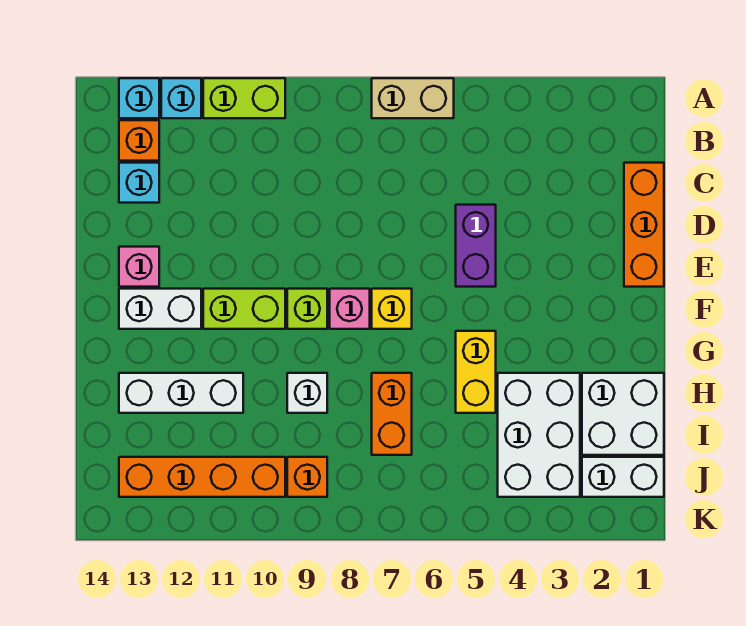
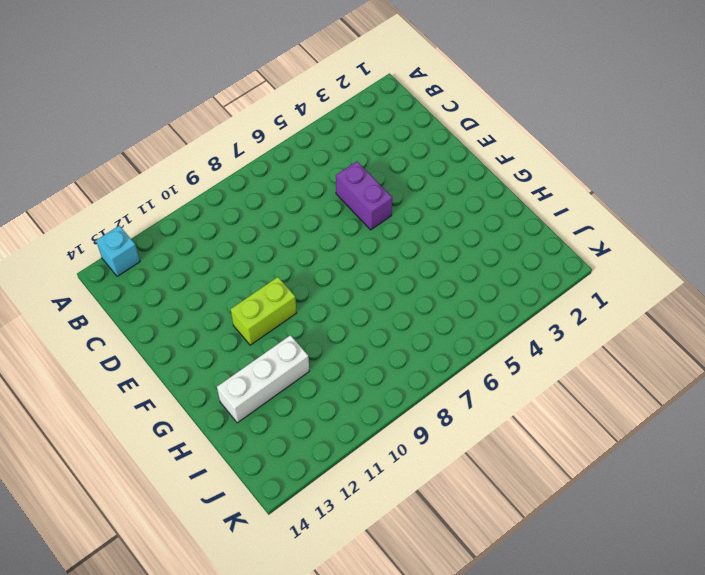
none -> tan brick A6:A7 level 1
none -> lime brick A10:A11 level 1
none -> cyan brick A12 level 1

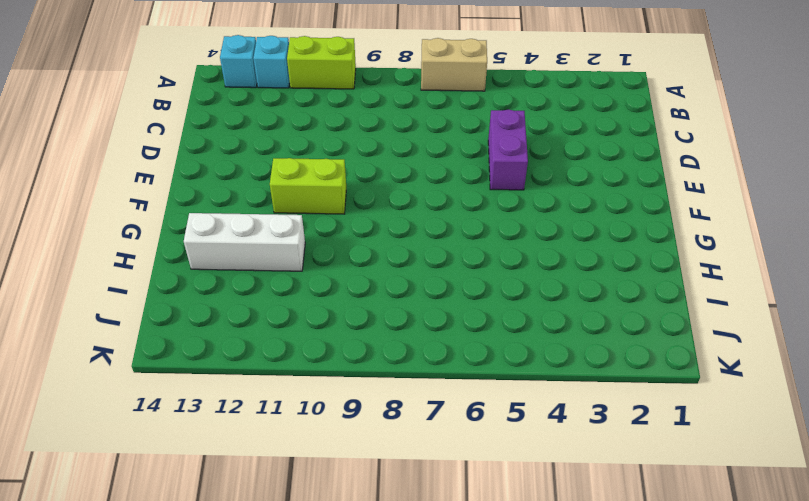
none -> orange brick B13 level 1
none -> orange brick C1:E1 level 1
none -> cyan brick C13 level 1

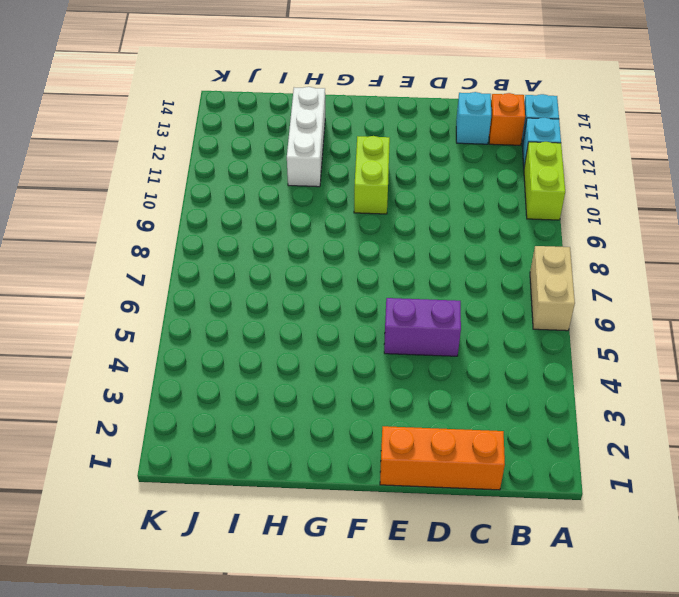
none -> pink brick E13 level 1
none -> yellow brick F7 level 1
none -> pink brick F8 level 1

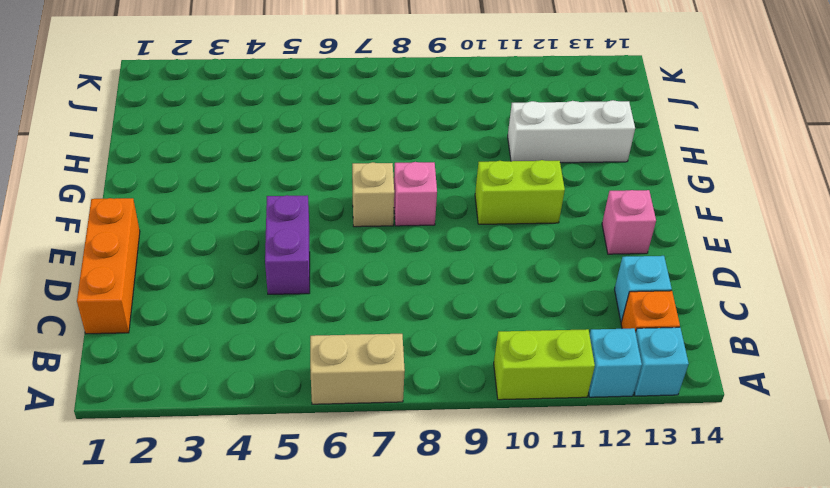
tan brick F7 level 1 -> yellow brick F7 level 1
none -> lime brick F9 level 1
none -> white brick F12:F13 level 1
none -> yellow brick G5:H5 level 1

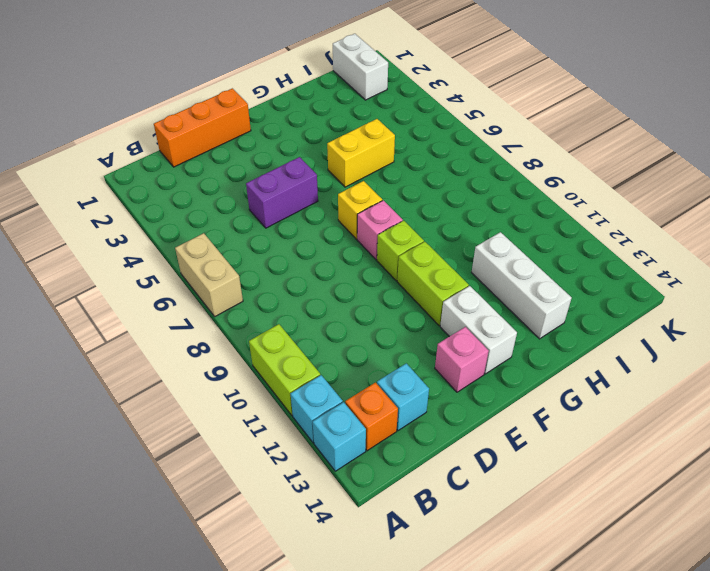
none -> white brick H1:I2 level 1
none -> white brick H3:J4 level 1
none -> orange brick H7:I7 level 1

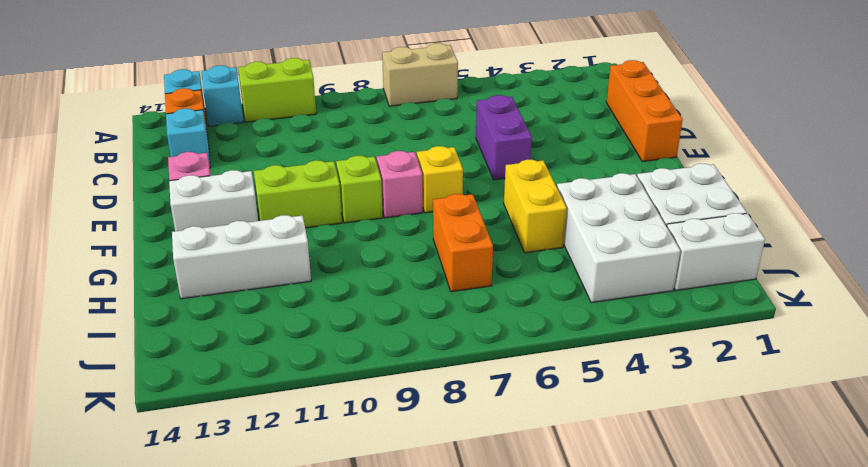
none -> white brick H9 level 1
none -> orange brick J9 level 1
none -> orange brick J10:J13 level 1

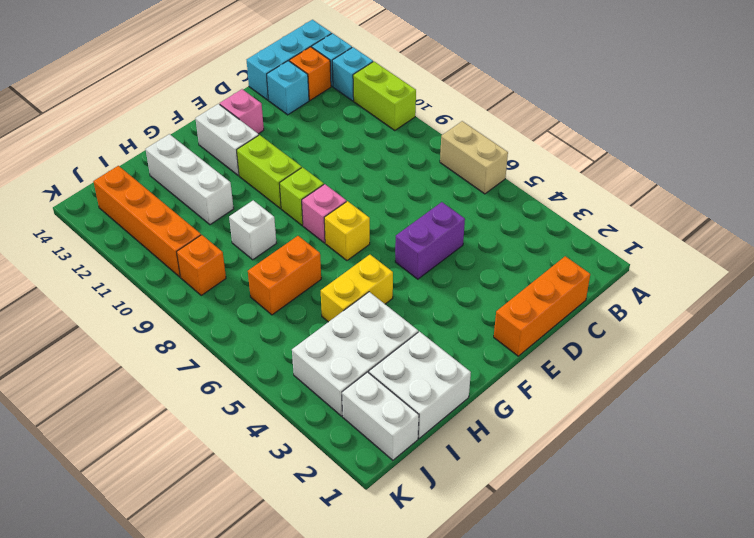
cyan brick A14:C14 level 1 -> none

